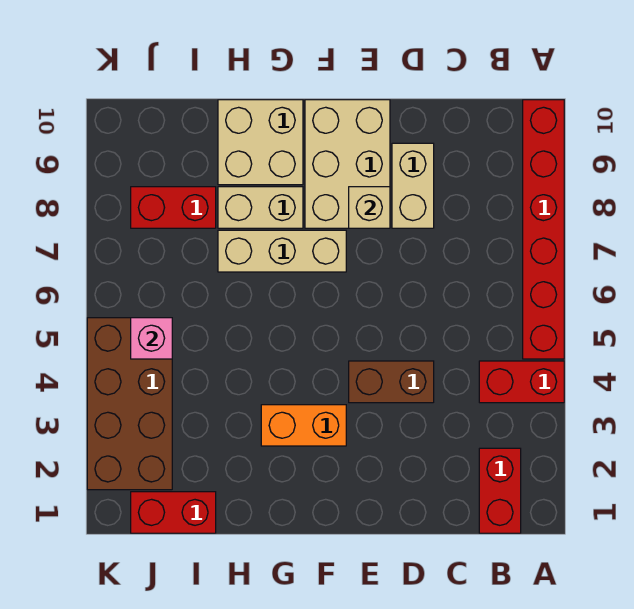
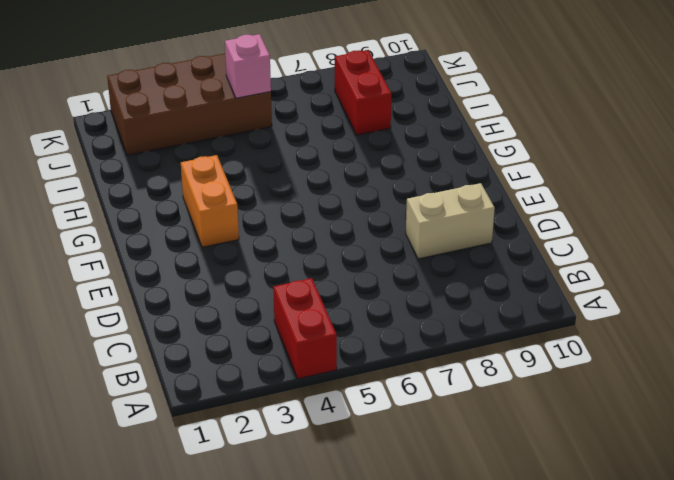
none -> red brick A5:A10 level 1
none -> red brick B1:B2 level 1
none -> brown brick D4:E4 level 1

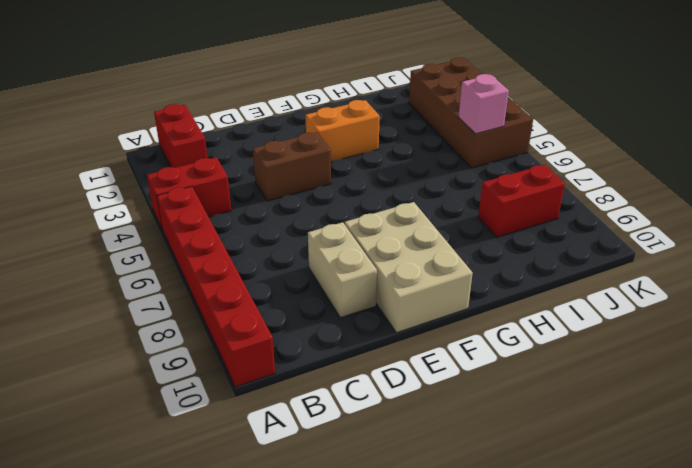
none -> tan brick F7:H7 level 1
none -> tan brick G8:H8 level 1
none -> tan brick G9:H10 level 1

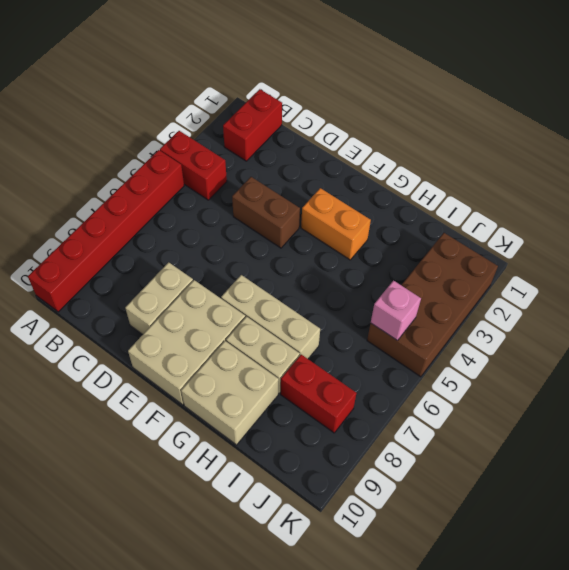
none -> red brick I1:J1 level 1
none -> tan brick E8 level 2

